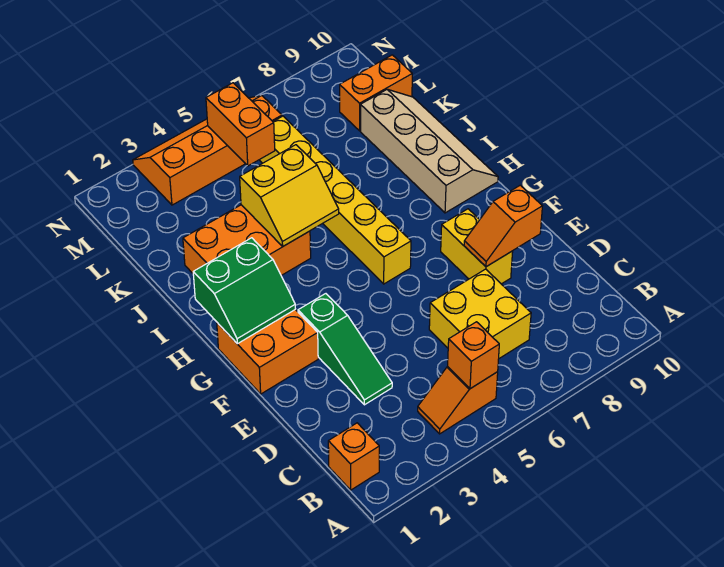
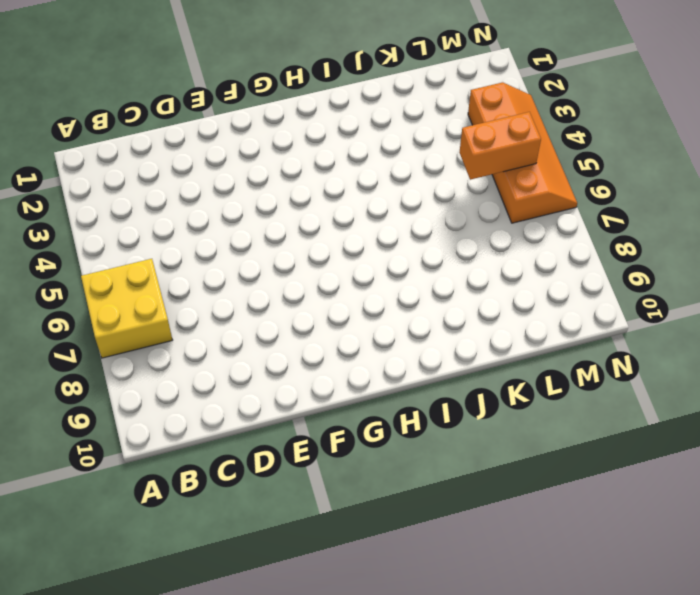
yellow brick A6:B7 level 1 -> yellow brick C6:D7 level 1
none -> orange brick B1 level 1
none -> orange slope B4:B5 level 1 top 5
none -> green slope D3:F3 level 1 top F

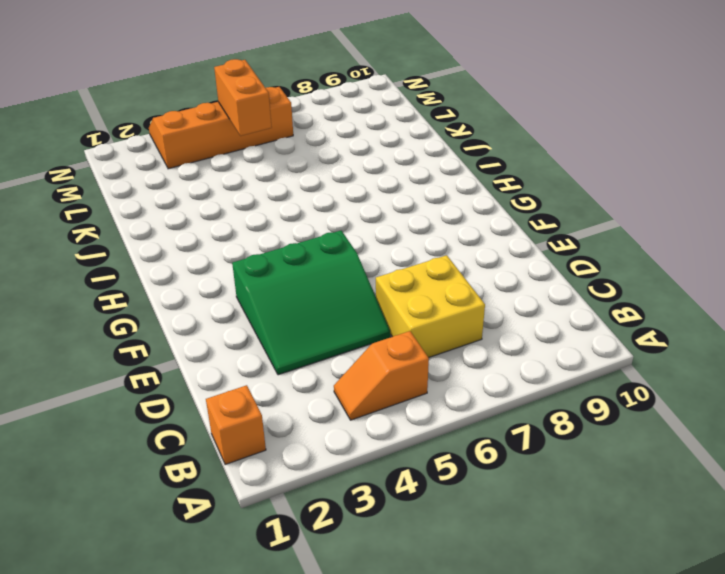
green slope D3:F5 level 1 top F -> green slope D3:F3 level 1 top F
none -> yellow brick E8:F8 level 1
none -> orange brick F1:G2 level 1
none -> yellow brick G6:L6 level 1

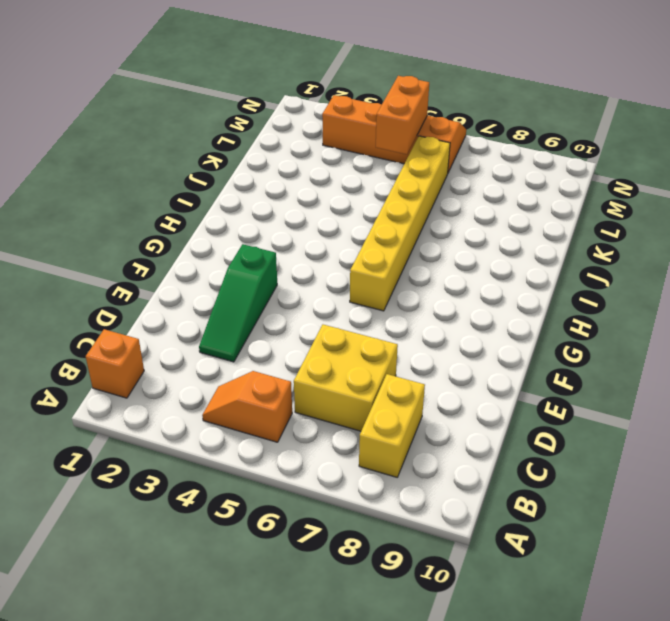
yellow brick B8:C8 level 1 -> yellow brick E8:F8 level 1
none -> orange brick F1:G2 level 1
none -> tan slope H9:K10 level 1 top 9
none -> orange brick I2:J4 level 1

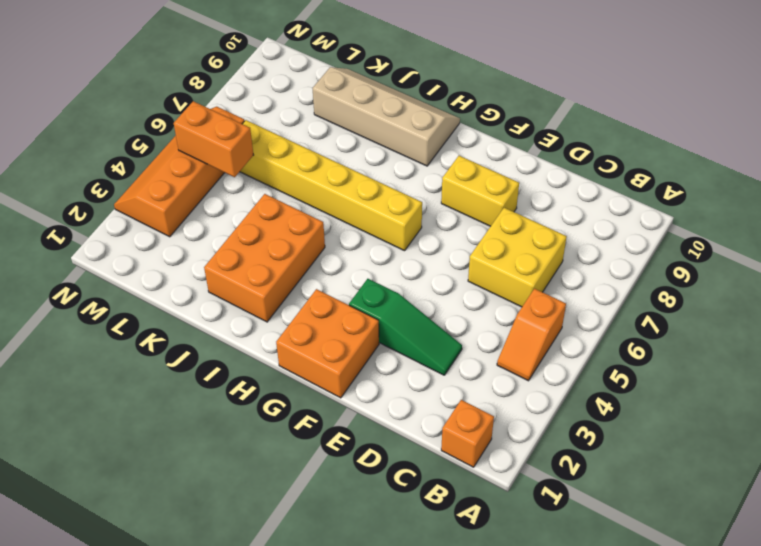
none -> orange brick L9:L10 level 1
none -> orange brick B5 level 2
none -> orange slope E8:E9 level 2 top 9

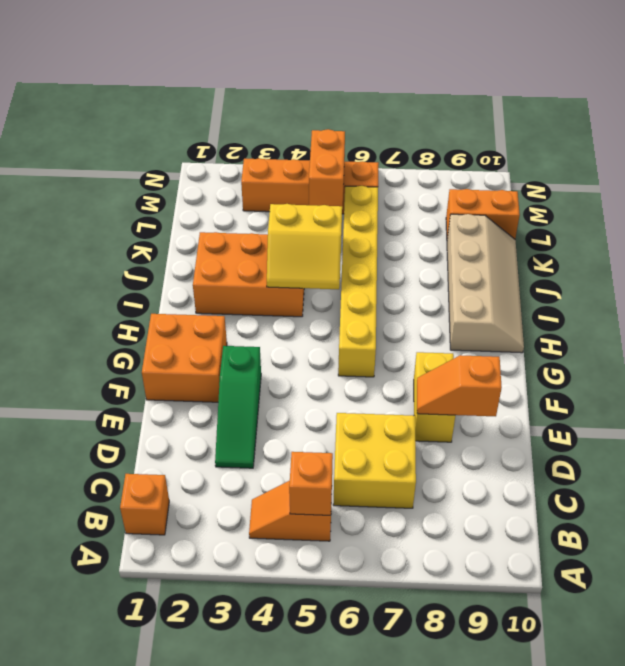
none -> green slope G1:H2 level 2 top H

